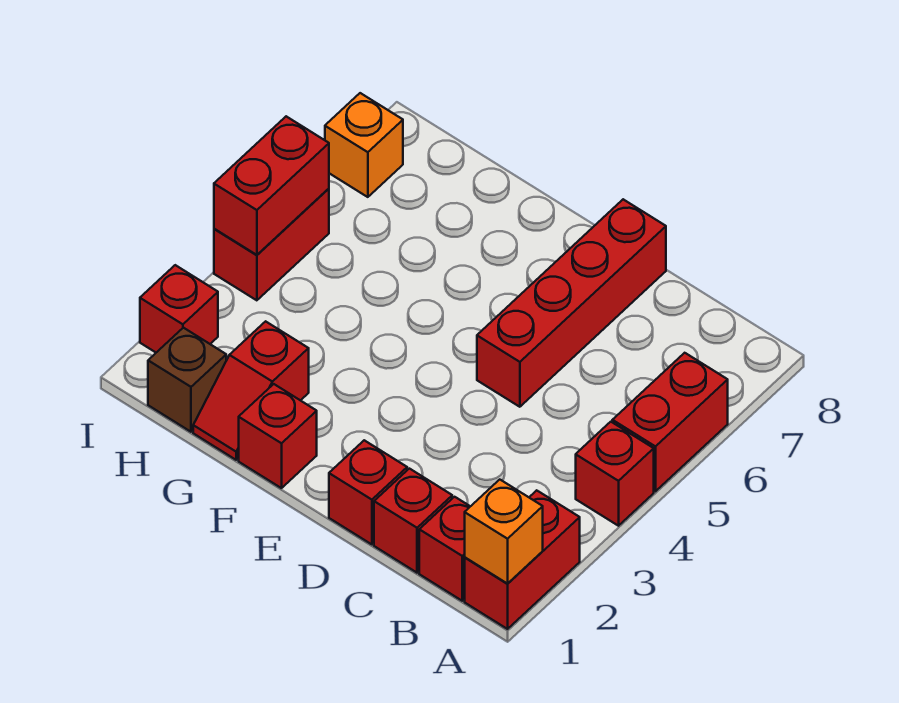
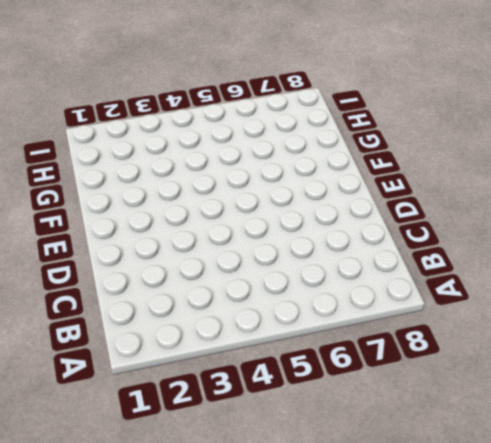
none -> red brick A1:A2 level 1
none -> red brick A4 level 1
none -> red brick A5:A6 level 1

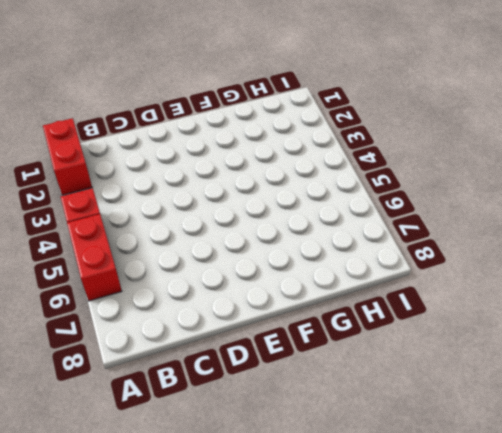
none -> red brick B1 level 1
none -> red brick C1 level 1
none -> red brick D1 level 1

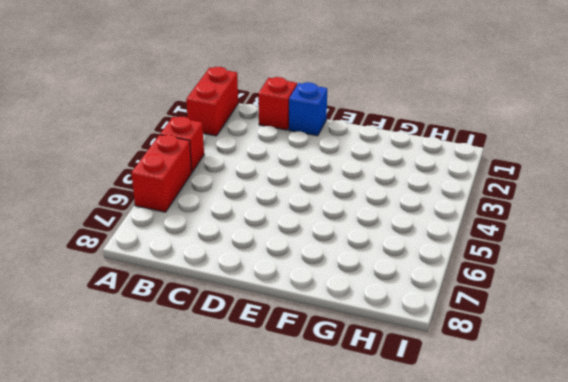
blue brick D1 level 1 -> red brick D1 level 1
none -> red brick B1 level 1
none -> red brick D5:D8 level 1
none -> red brick F1 level 1

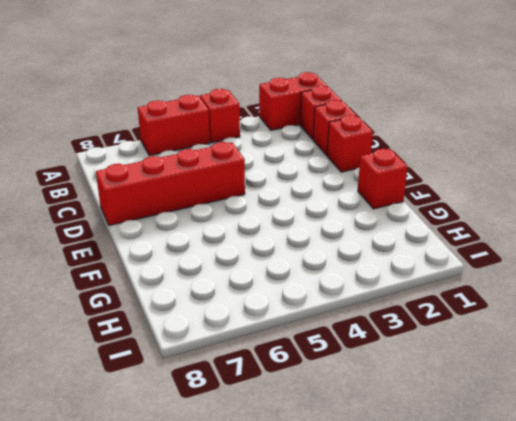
none -> red slope G1:G2 level 1 top 2
none -> brown brick H1 level 1
none -> red brick I2 level 1

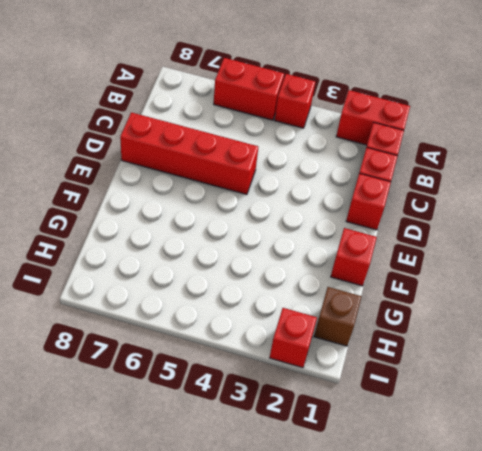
none -> red slope G1:G2 level 1 top 2
none -> red brick I4:I5 level 1
none -> orange brick I7 level 1

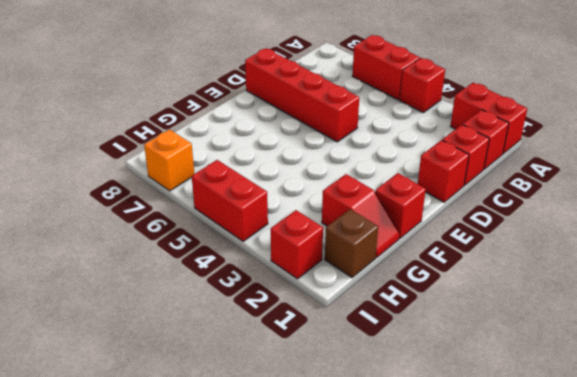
none -> orange brick A1 level 2
none -> red brick I4:I5 level 2

